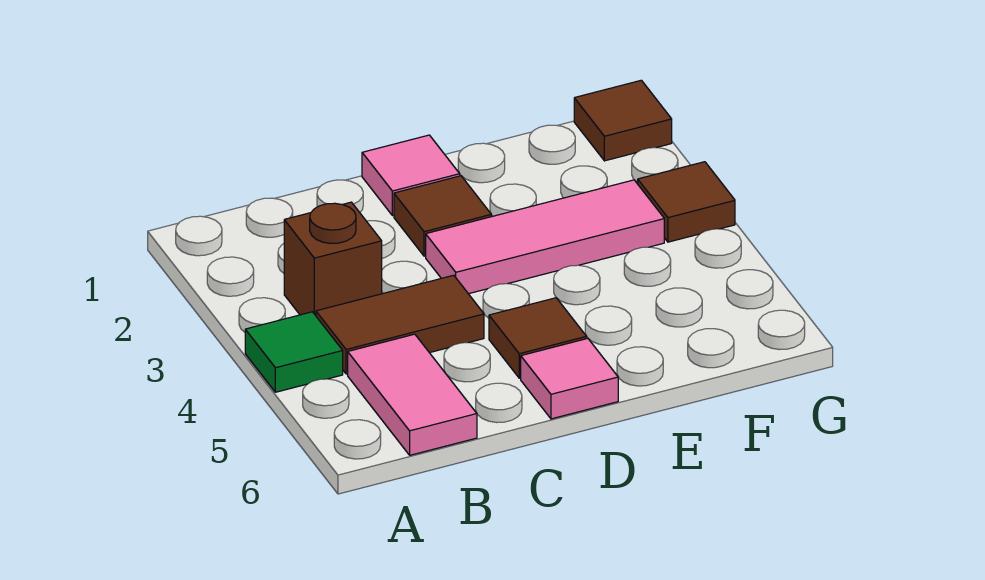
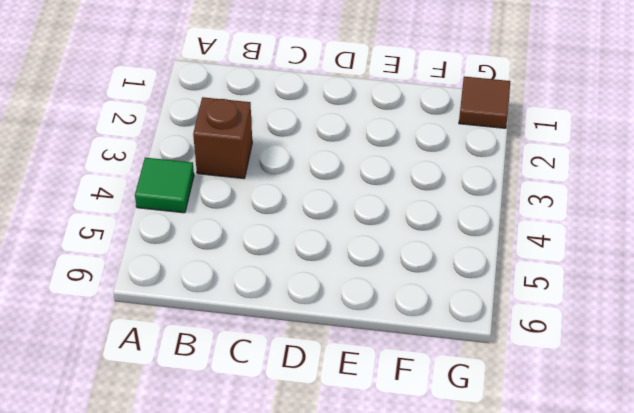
none -> brown tile B4:C4 level 1
none -> pink tile B5:B6 level 1

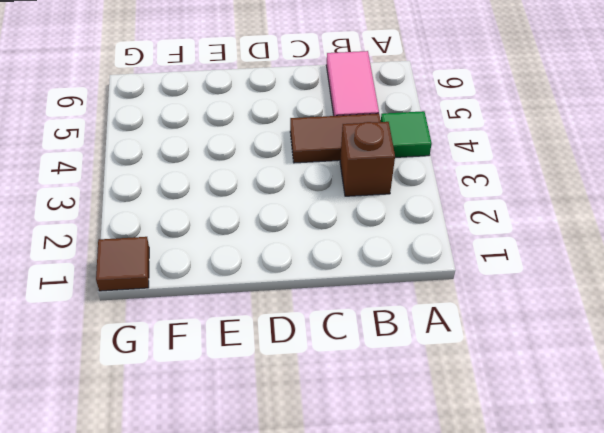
none -> pink tile D1 level 1
none -> brown tile D2 level 1

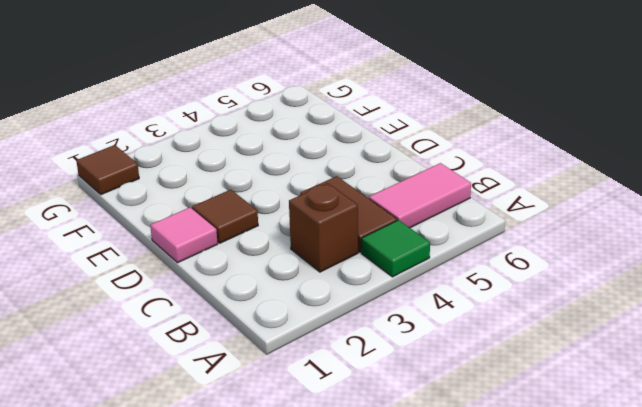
none -> pink tile D3:F3 level 1
none -> brown tile D5 level 1

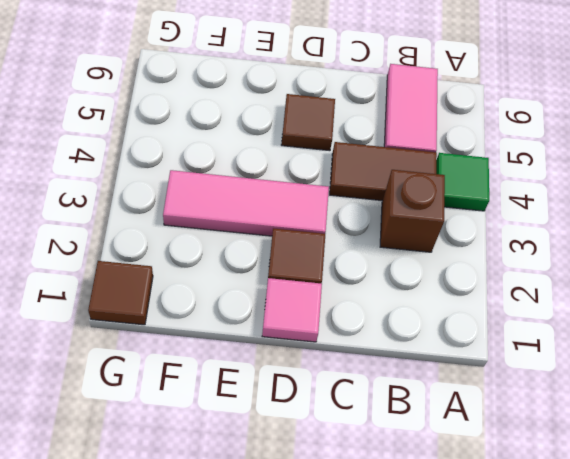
none -> pink tile D6 level 1
none -> brown tile G3 level 1

